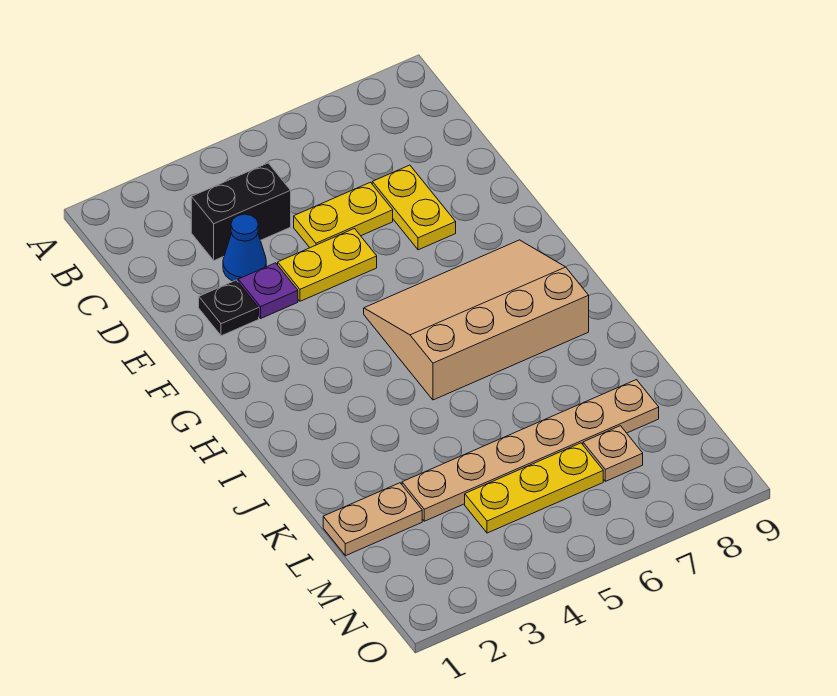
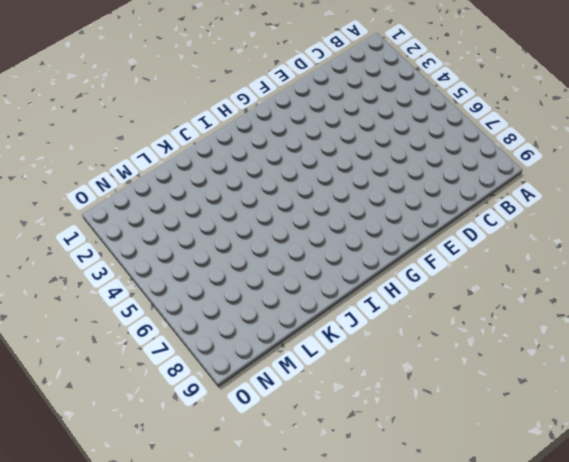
none -> black brick C3:C4 level 1
none -> blue cone D3 level 1
none -> yellow plate D5:D6 level 1

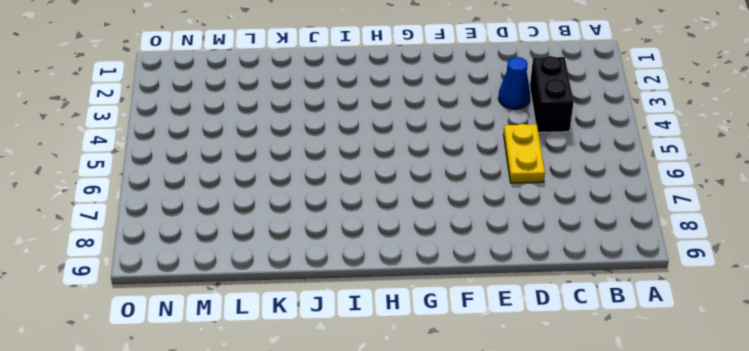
none -> yellow plate D7:E7 level 1
none -> black plate E2 level 1
none -> purple plate E3 level 1

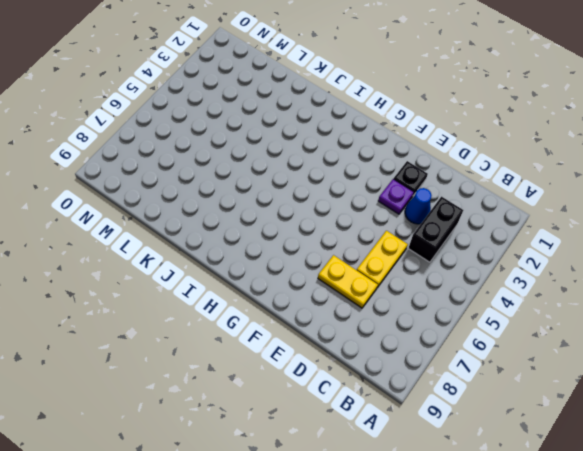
none -> yellow plate E4:E5 level 1
none -> tan slope G5:I8 level 1 top I
none -> tan plate L1:L2 level 1

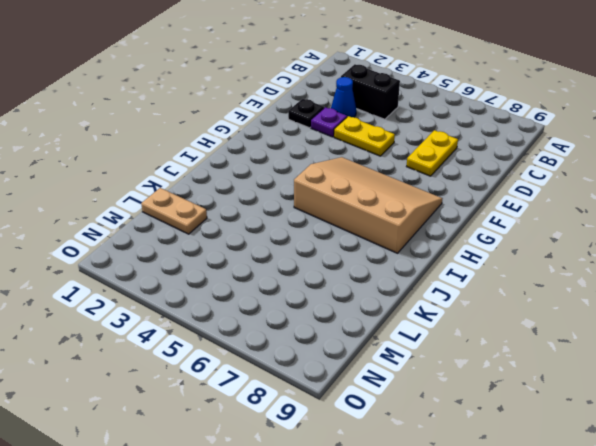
none -> yellow plate D5:D6 level 1
none -> tan plate L3:L8 level 1
none -> yellow plate M4:M6 level 1

